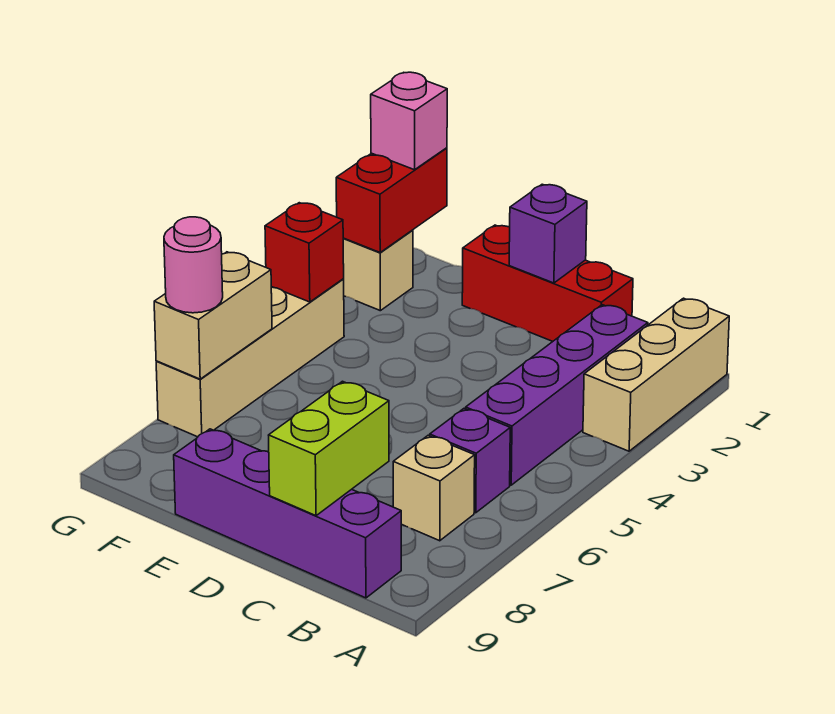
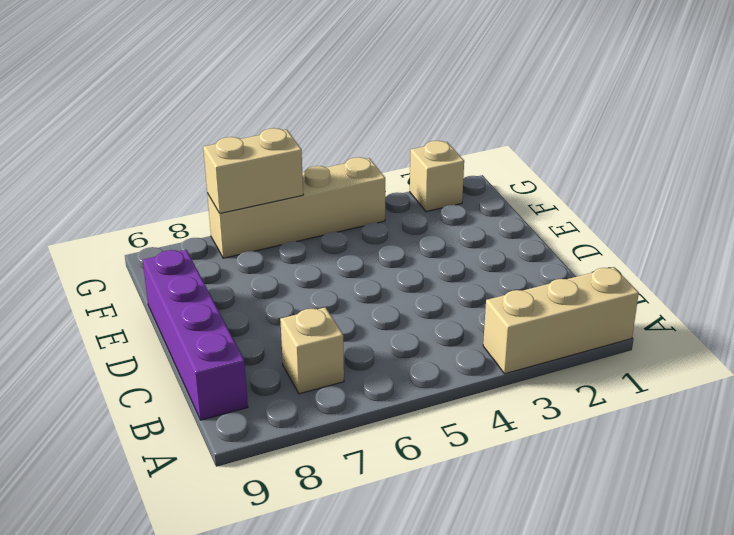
none -> purple brick B2:B5 level 1
none -> purple brick B6 level 1
none -> red brick C1:E1 level 1

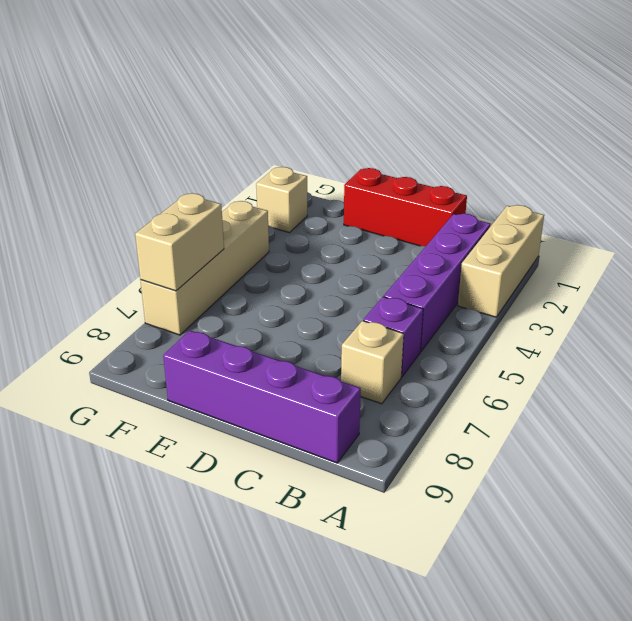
none -> lime brick C8:C9 level 2
none -> purple brick D1 level 2
none -> red brick G1:G2 level 2

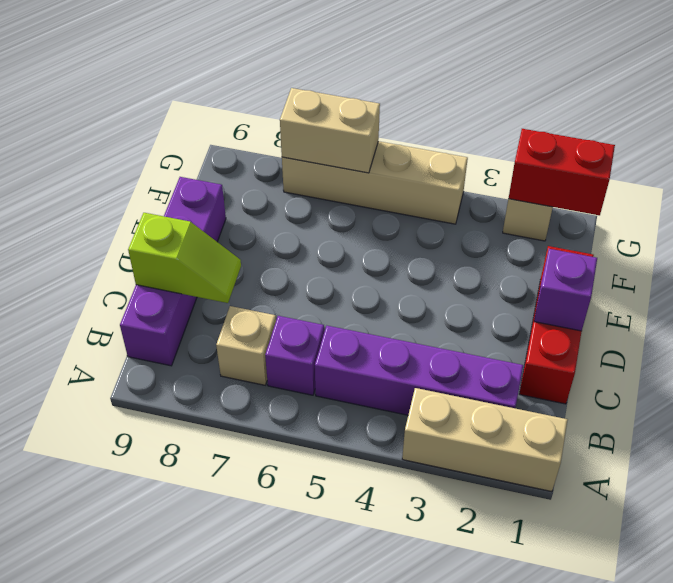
lime slope C8:C9 level 2 top 9 -> lime brick C8:C9 level 2
none -> red brick G4 level 2
none -> pink brick G1 level 3
none -> pink round brick G7 level 3

